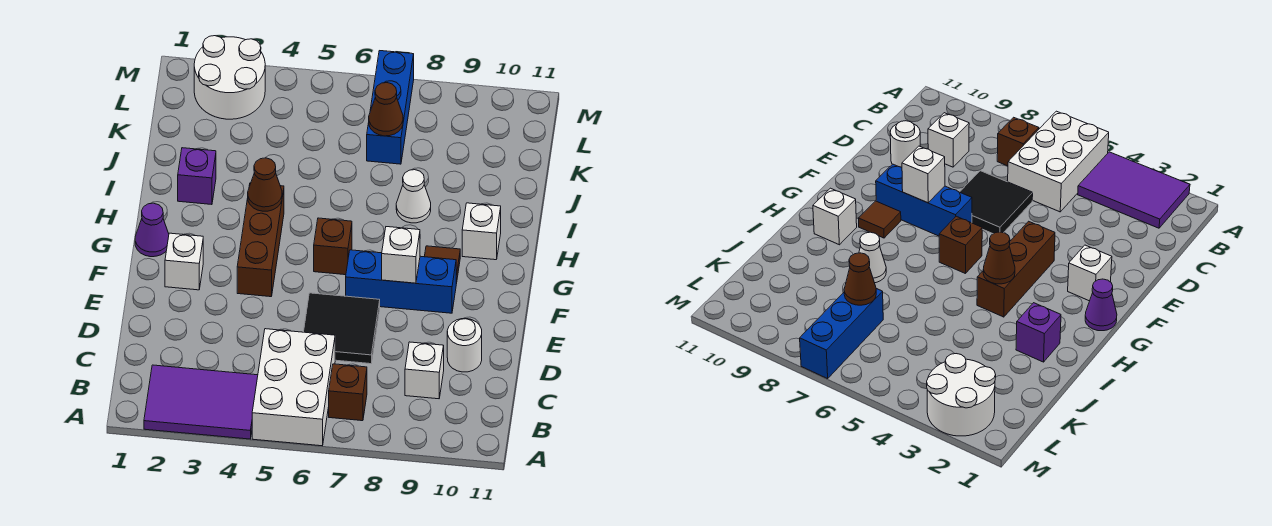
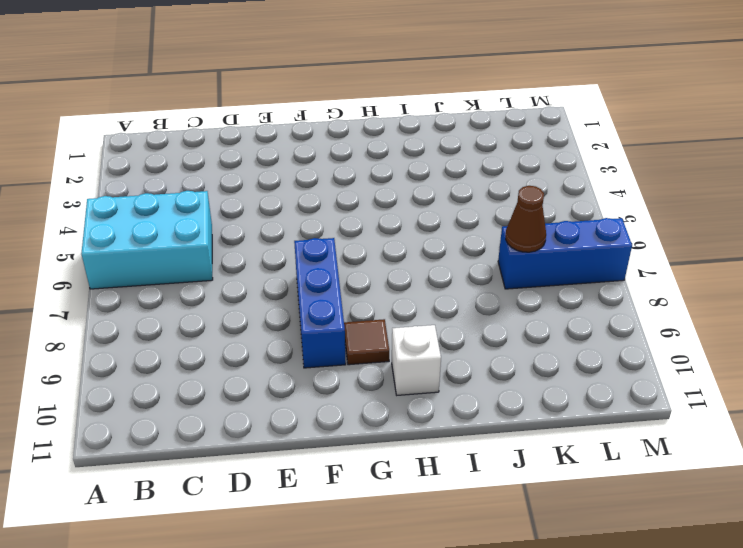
cyan brick A5:C6 level 1 -> white brick A5:C6 level 1
none -> purple tile A2:B4 level 1
none -> brown brick B7 level 1
none -> white brick C9 level 1

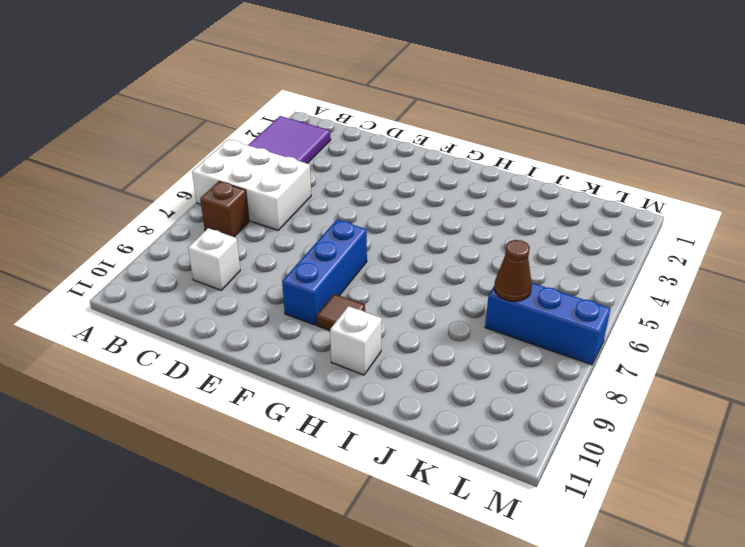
none -> black tile D6:E7 level 1
none -> white round brick D10 level 1
none -> white brick F2 level 1

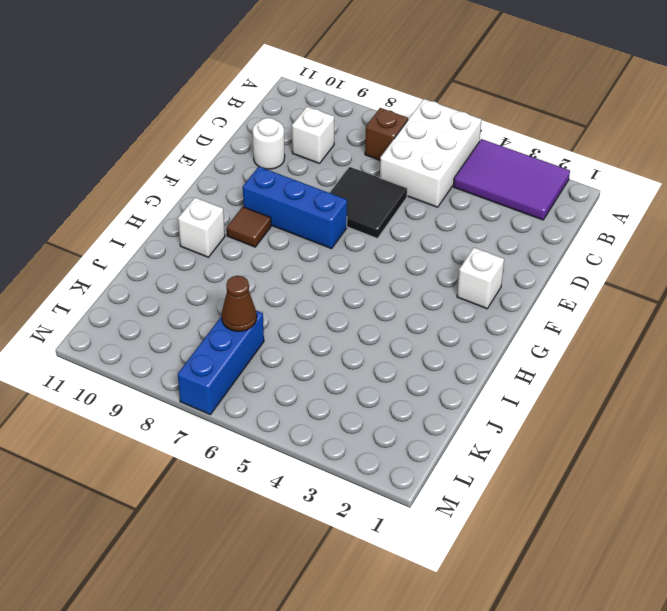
none -> brown brick F4:H4 level 1
none -> purple cone G1 level 1
none -> brown brick G6 level 1

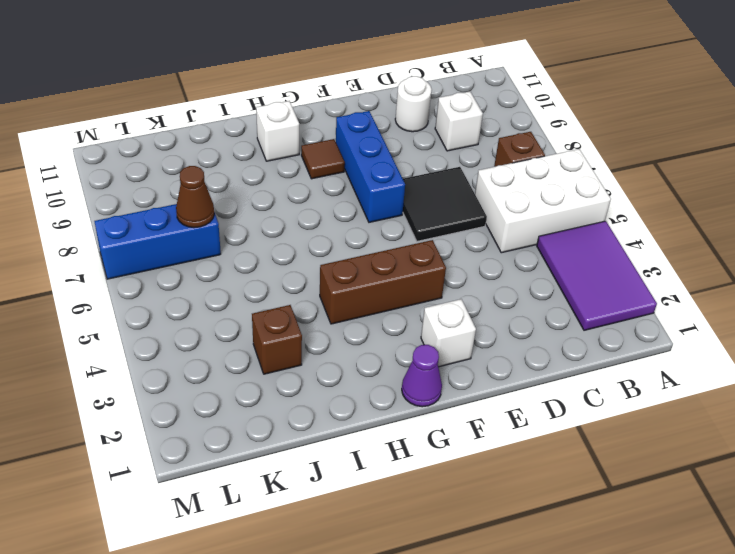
brown brick J3 level 1 -> brown brick G6 level 1
none -> purple brick I2 level 1
none -> white cone I8 level 1
none -> white round brick L2:M3 level 1

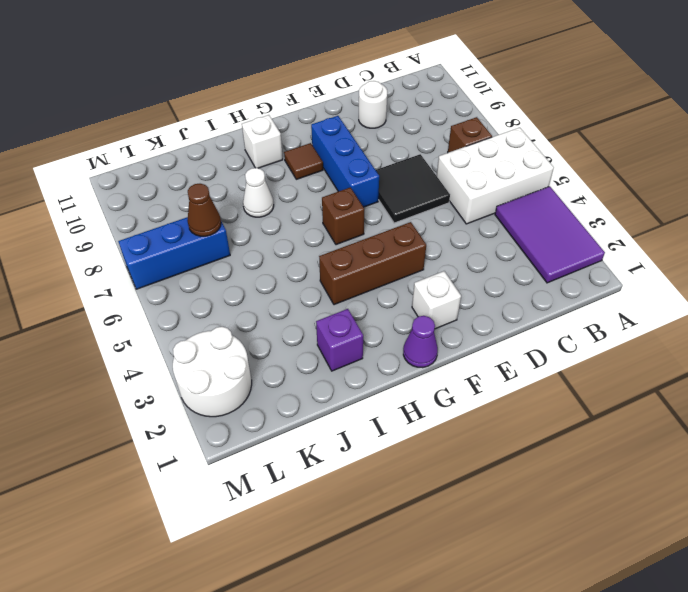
none -> white brick C9 level 1
none -> white brick F8 level 2
none -> brown cone H4 level 2

